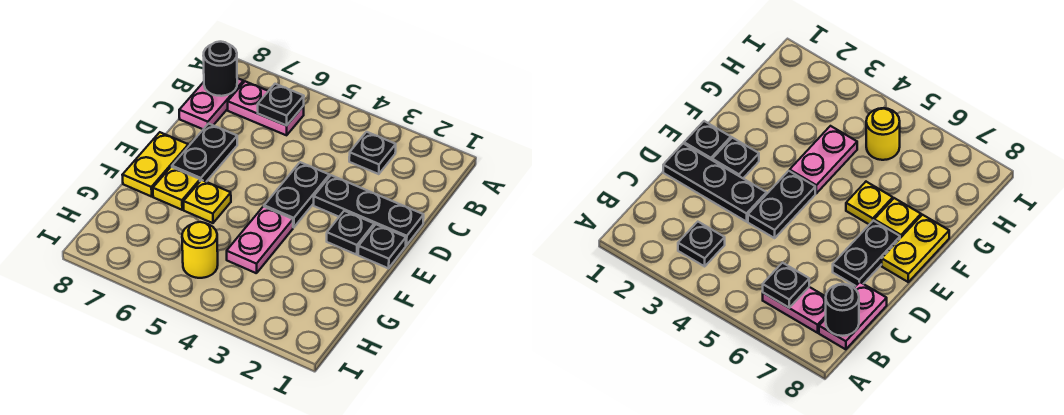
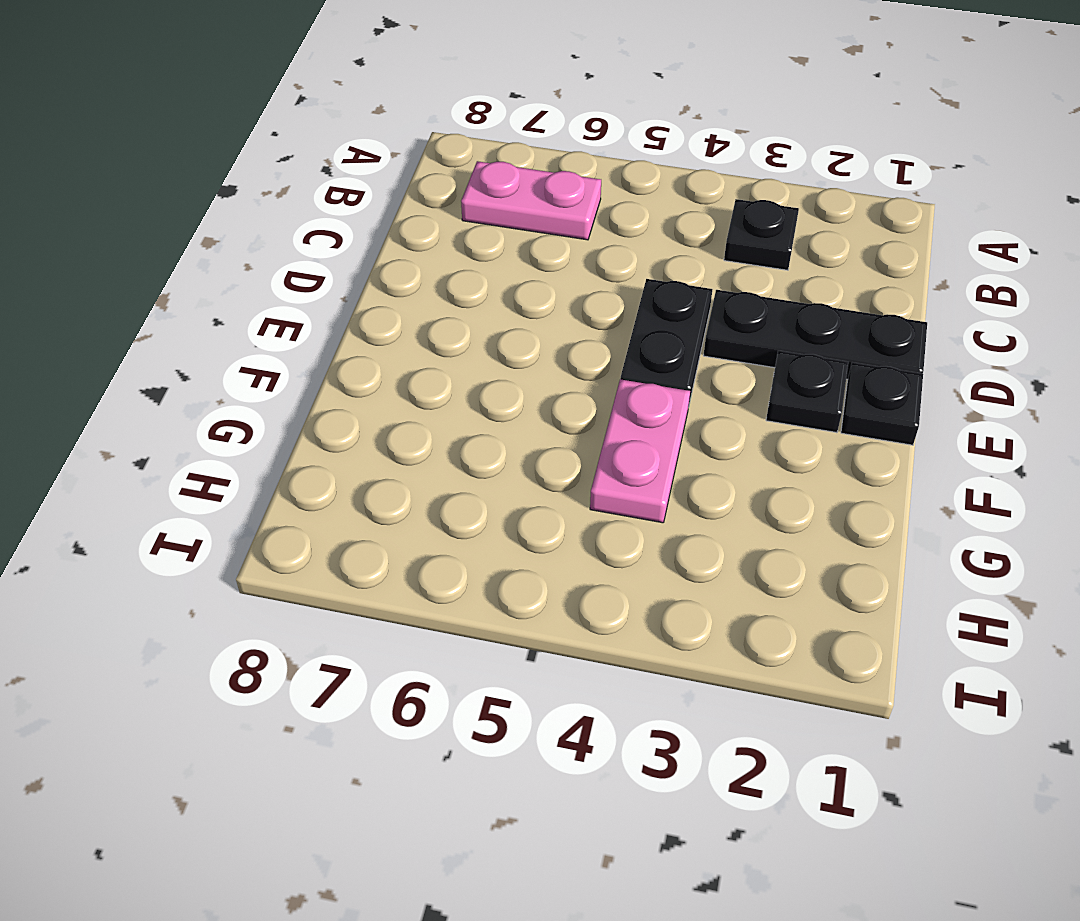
none -> pink plate B8:C8 level 1
none -> black plate D7:E7 level 1
none -> yellow plate E8:F8 level 1

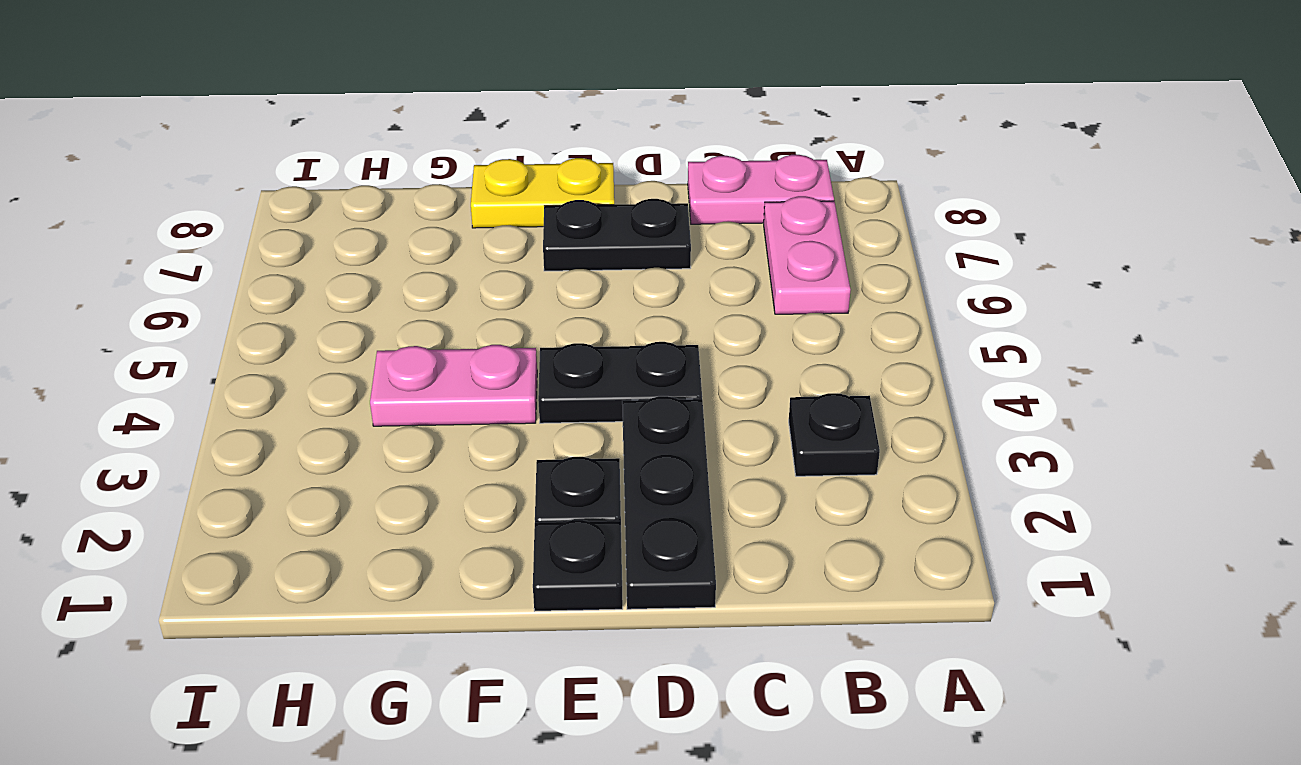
none -> yellow plate F6 level 1
none -> yellow plate F7 level 1
none -> yellow round brick H5 level 1

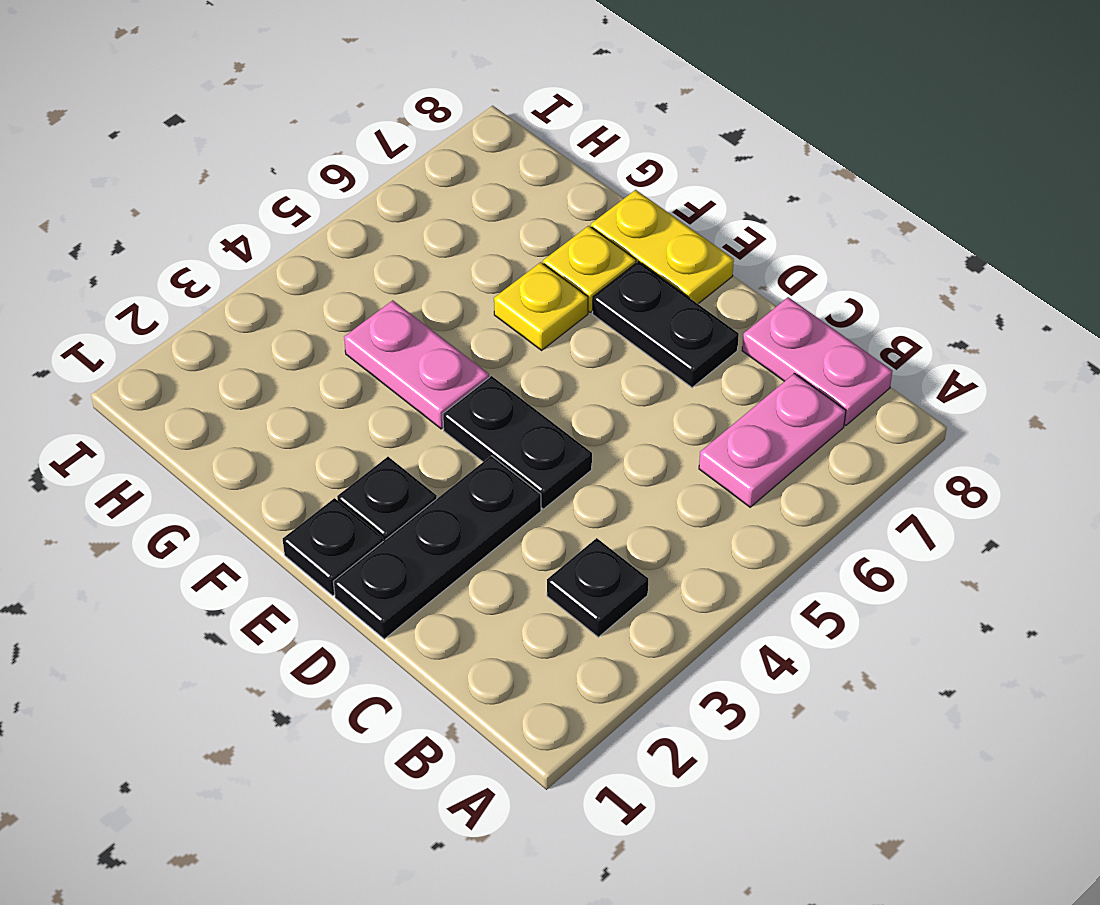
none -> yellow round brick H5 level 1
none -> black plate B6 level 2
none -> black round brick B8 level 2

